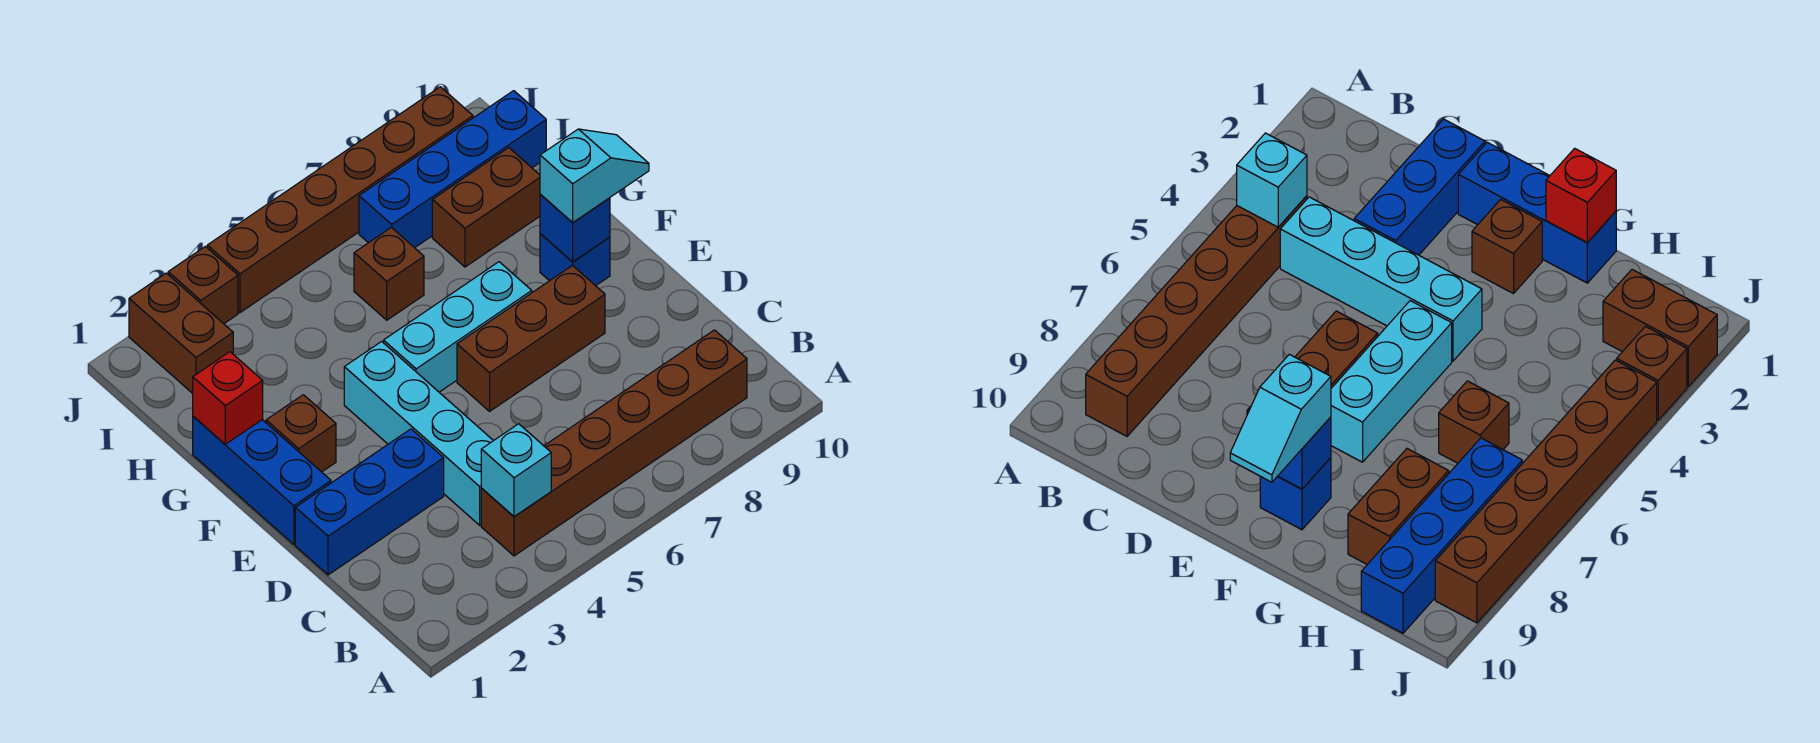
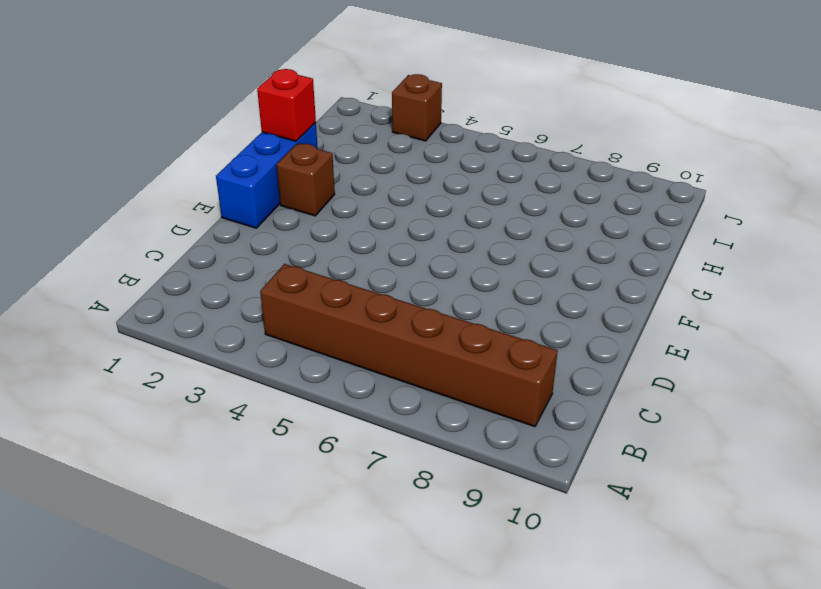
none -> cyan brick C4:F4 level 1
none -> blue brick D1:D3 level 1
none -> brown brick E6:E8 level 1

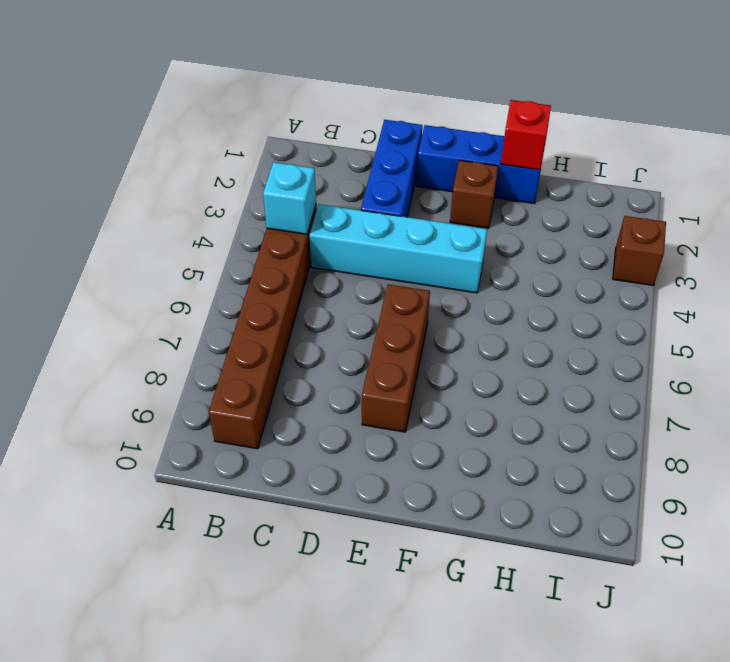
none -> cyan brick F5:F7 level 1
none -> blue brick F9 level 1
none -> brown brick H6 level 1

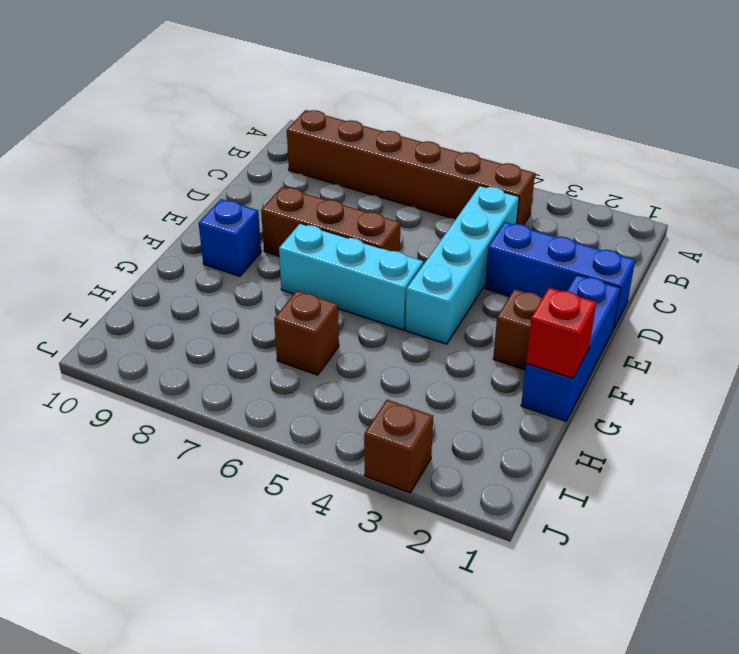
none -> brown brick H8:H9 level 1
none -> brown brick I2:J2 level 1
none -> blue brick I7:I10 level 1

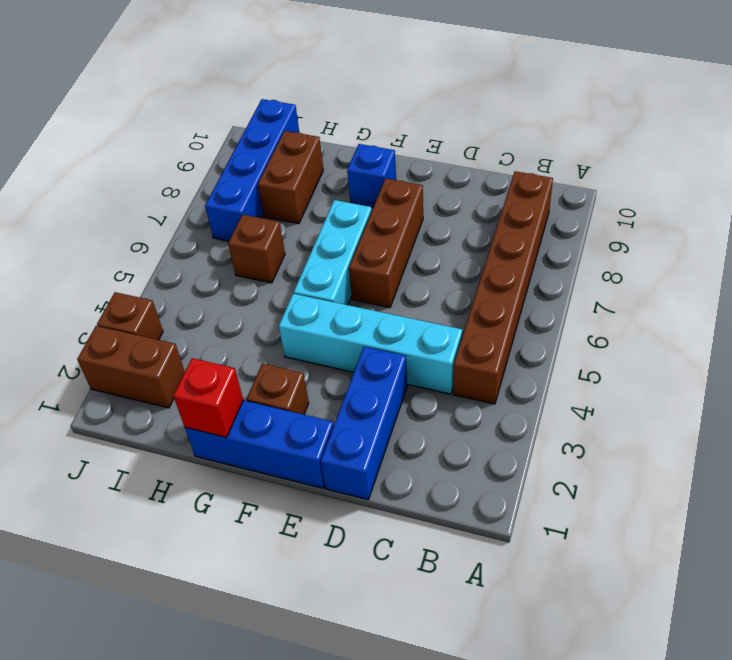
none -> brown brick J4:J9 level 1
none -> cyan brick B4 level 2
none -> blue brick F9 level 2

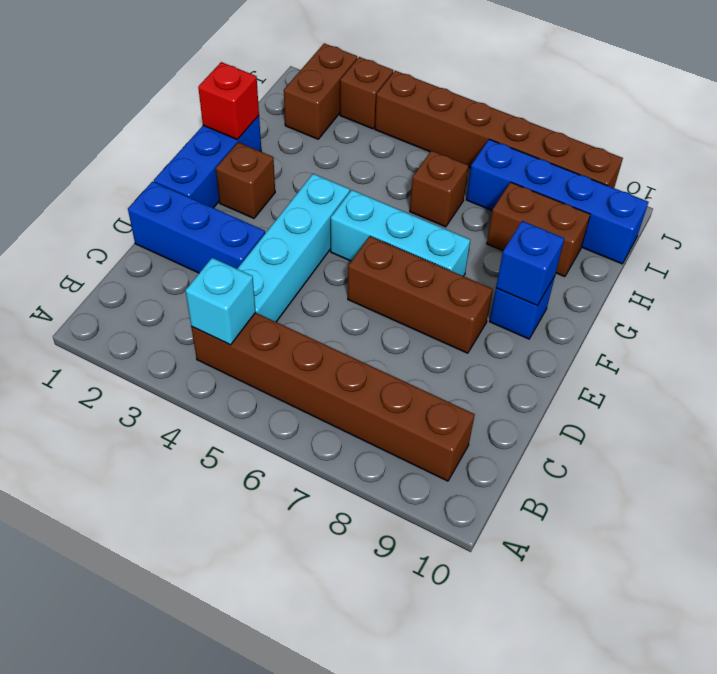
none -> cyan slope F9:F10 level 3 top 9

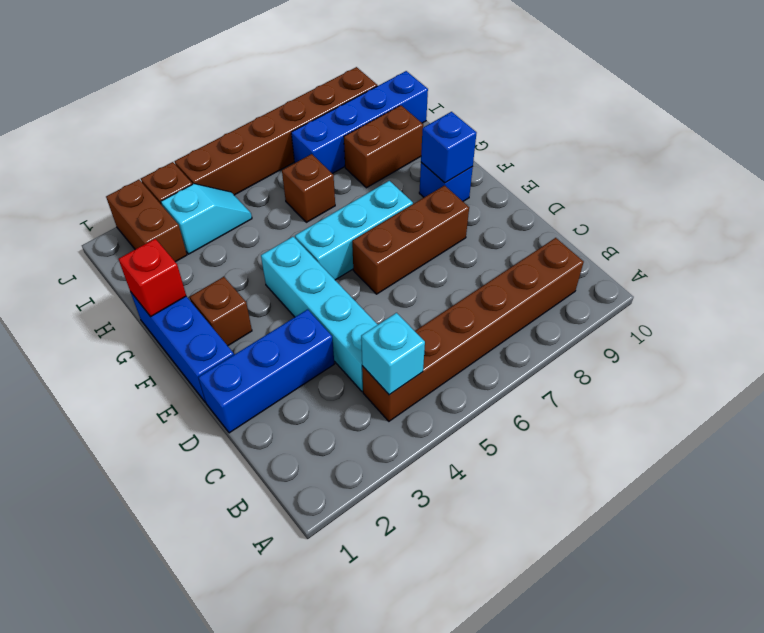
cyan slope I3:I4 level 1 top 3 -> cyan slope F9:F10 level 3 top 9

